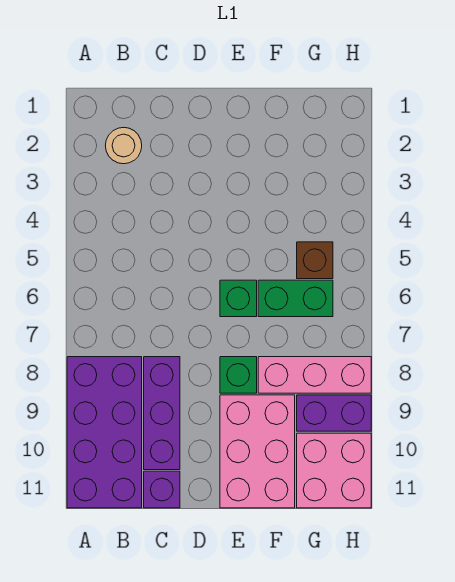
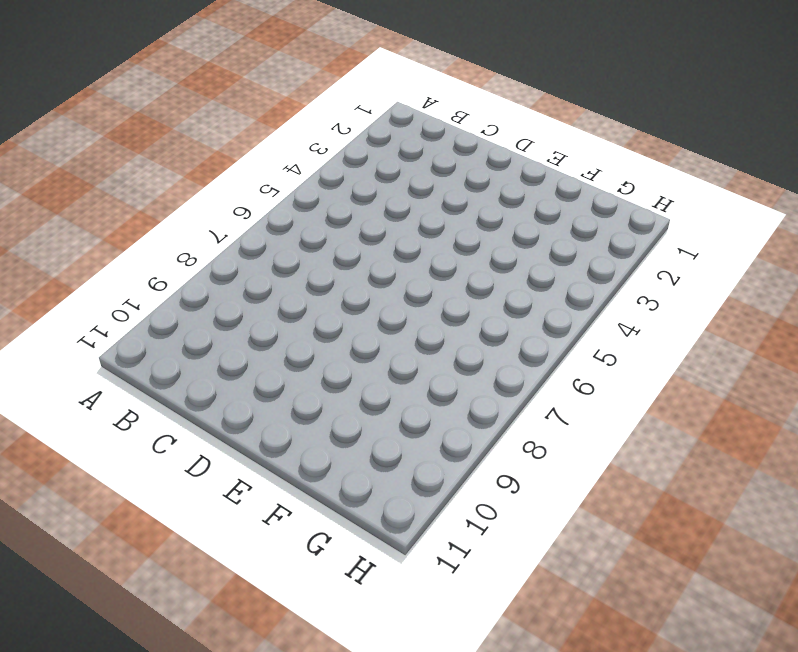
none -> purple brick A8:B11 level 1
none -> tan round brick B2 level 1
none -> purple brick C8:C10 level 1

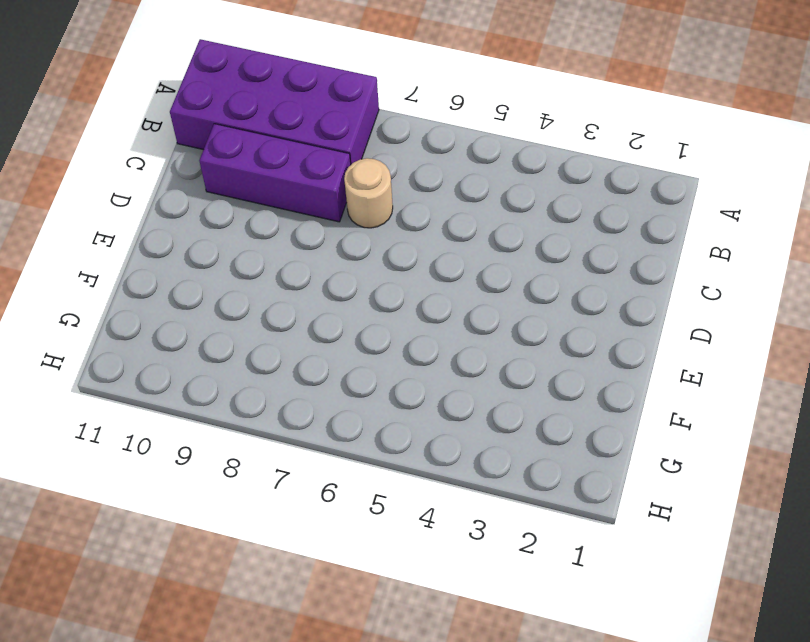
tan round brick C7 level 1 -> tan round brick B2 level 1
none -> purple brick C11 level 1
none -> green brick E6 level 1
none -> green brick E8 level 1

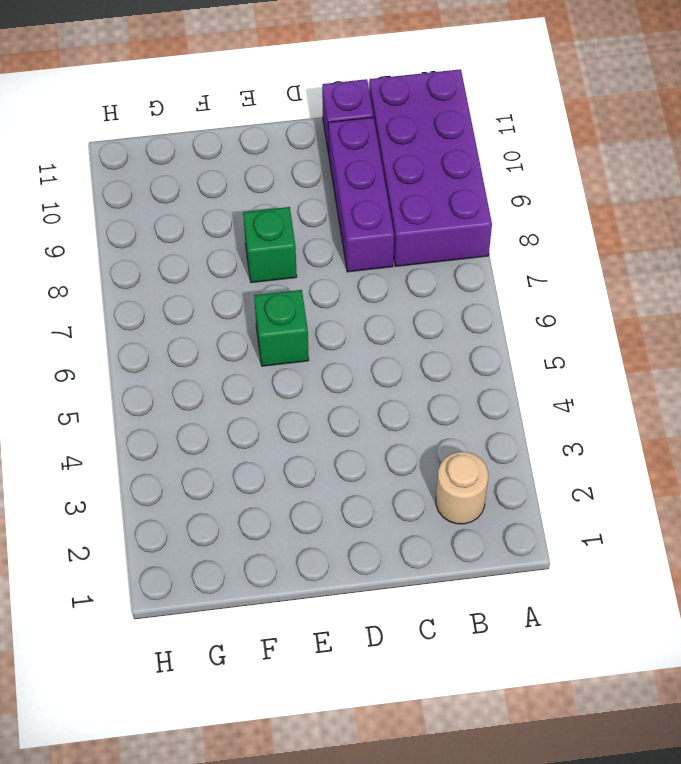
none -> pink brick E9:F11 level 1
none -> green brick F6:G6 level 1
none -> pink brick F8:H8 level 1

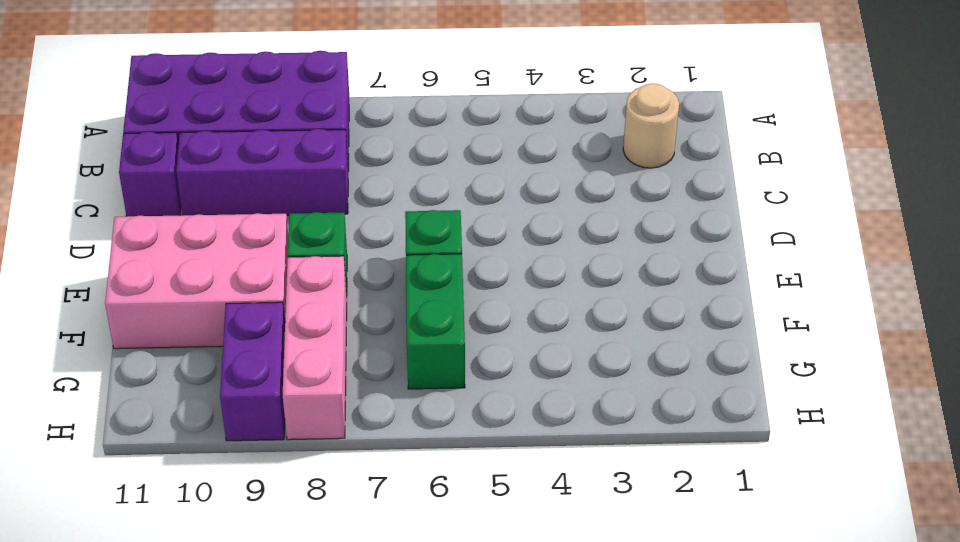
none -> brown brick G5 level 1
none -> pink brick G10:H11 level 1

